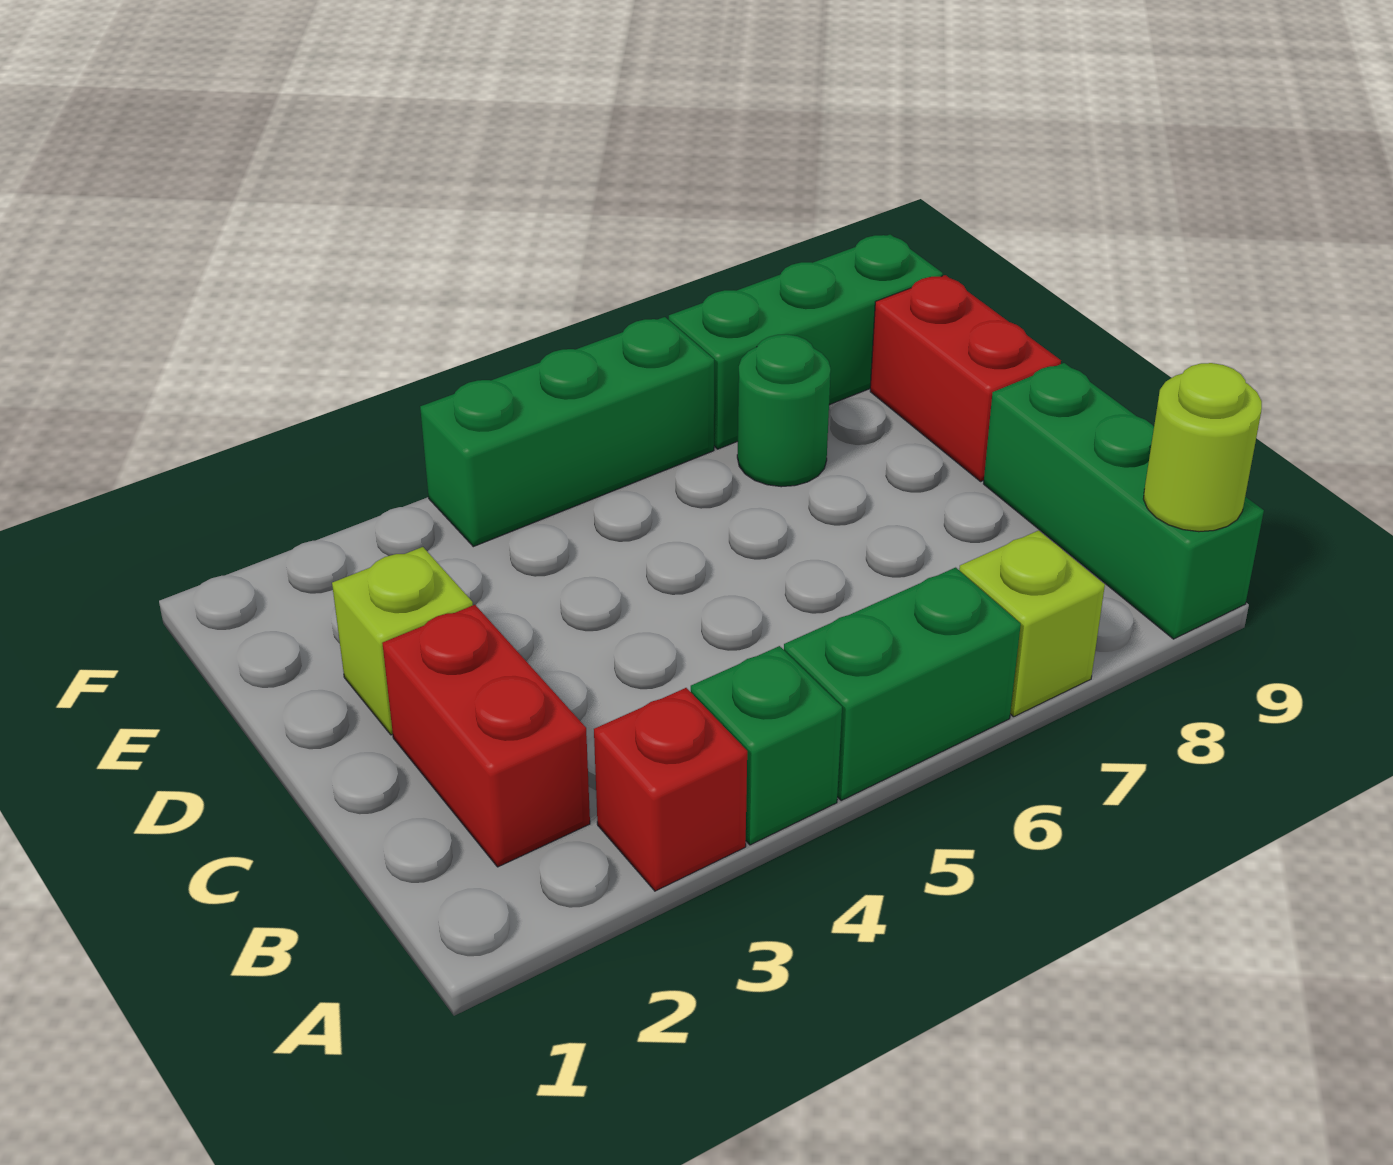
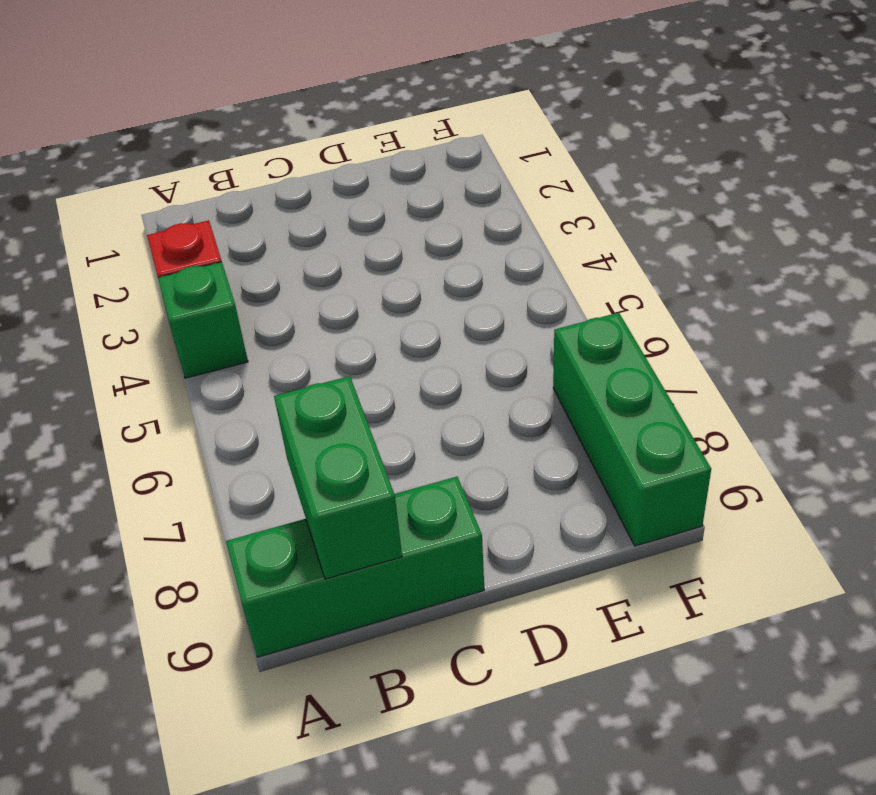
green brick B8:B9 level 2 -> green brick A5:A6 level 1
none -> lime brick A7 level 1
none -> red brick B2:C2 level 1
none -> lime brick D2 level 1

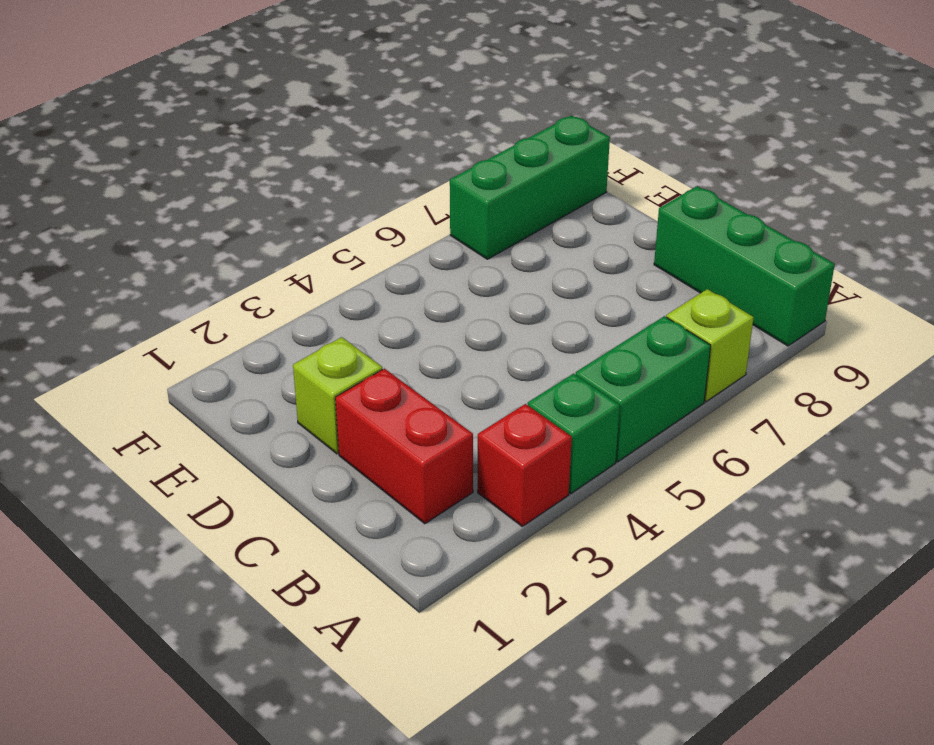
none -> red brick D9:E9 level 1
none -> green round brick E7 level 1
none -> green brick F4:F6 level 1

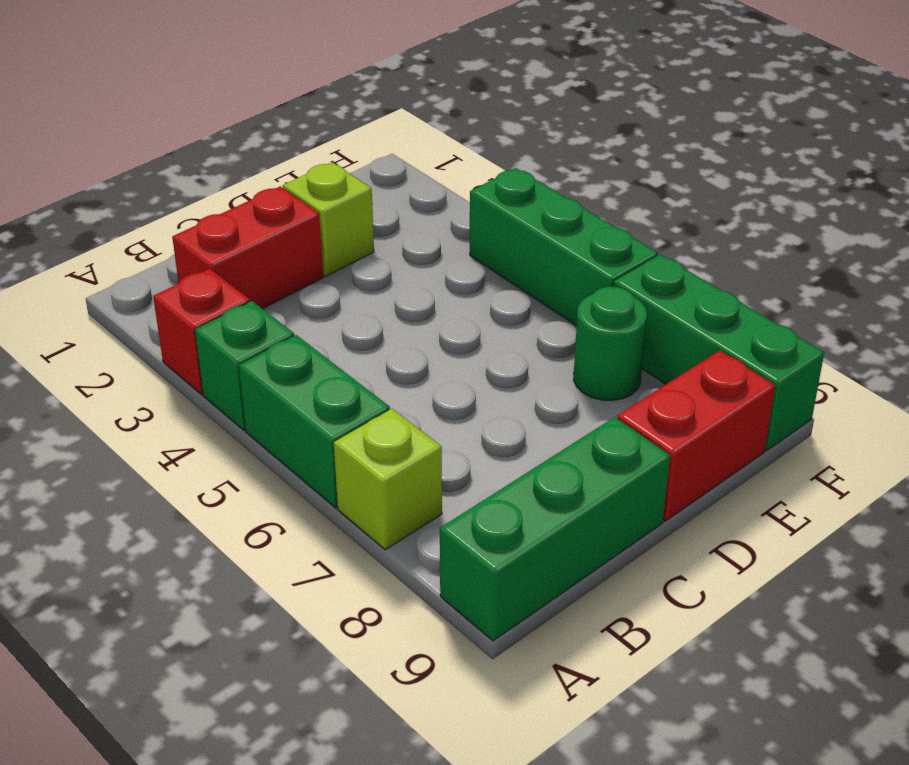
none -> lime round brick A9 level 2

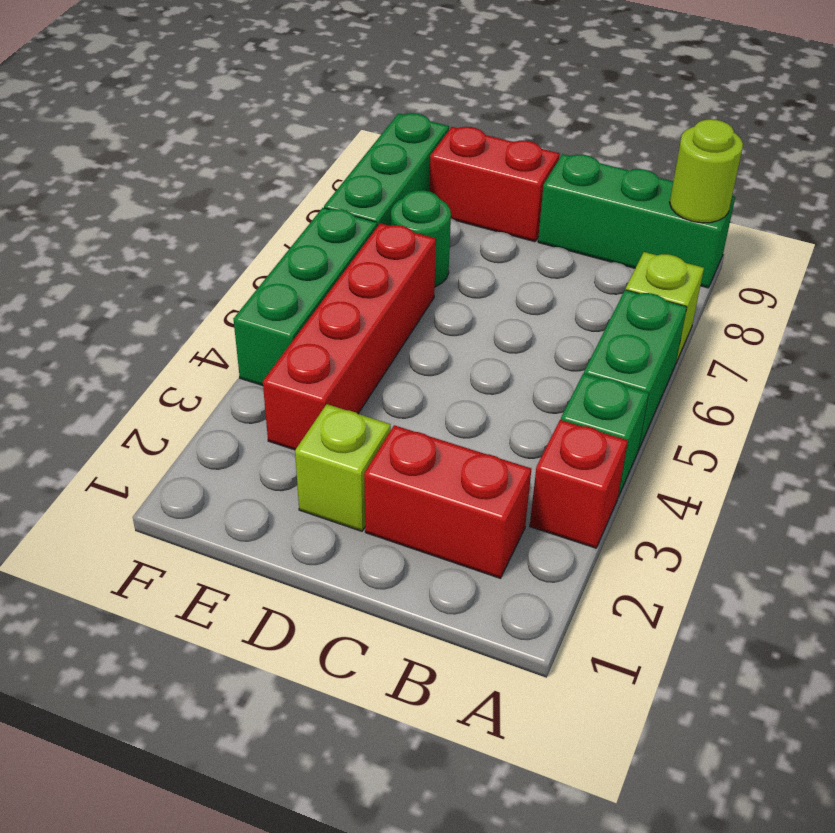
red brick E3:E6 level 1 -> none

